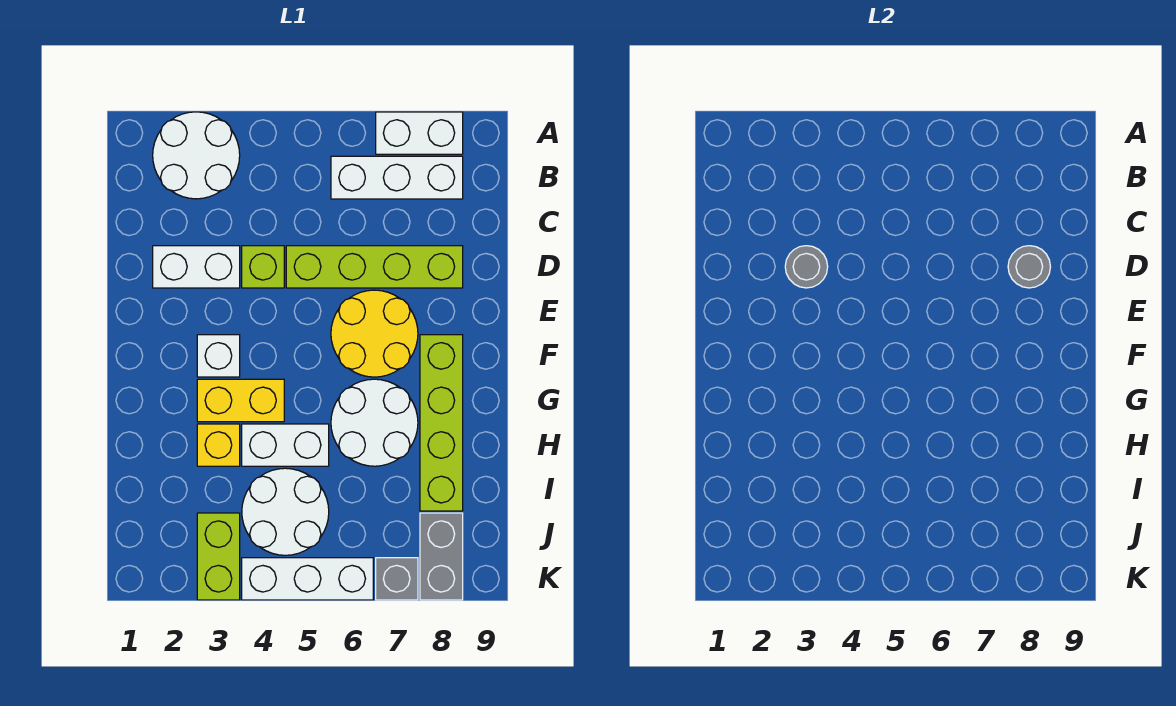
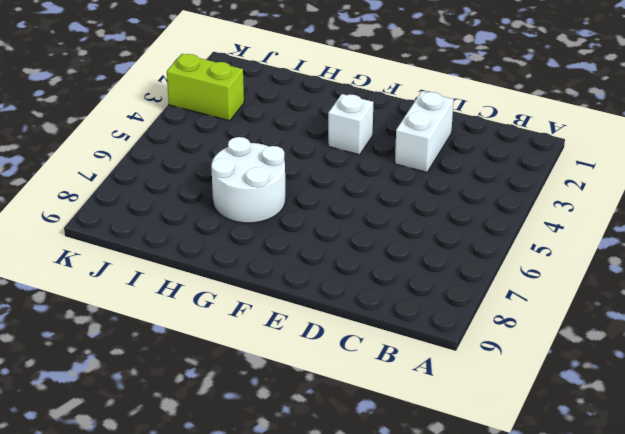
none -> white round brick A2:B3 level 1
none -> white brick A7:A8 level 1
none -> white brick B6:B8 level 1

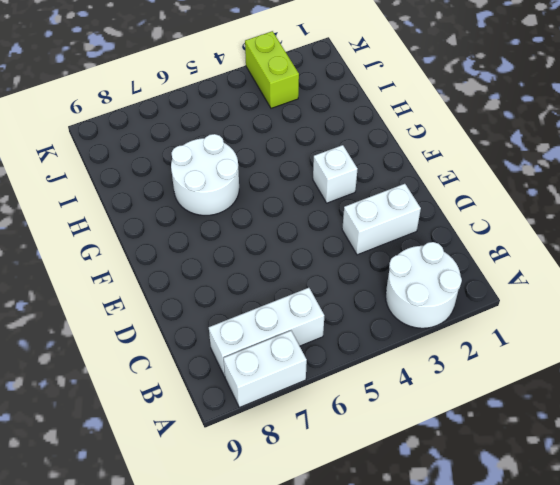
none -> lime brick D4 level 1
none -> lime brick D5:D8 level 1
none -> yellow round brick E6:F7 level 1

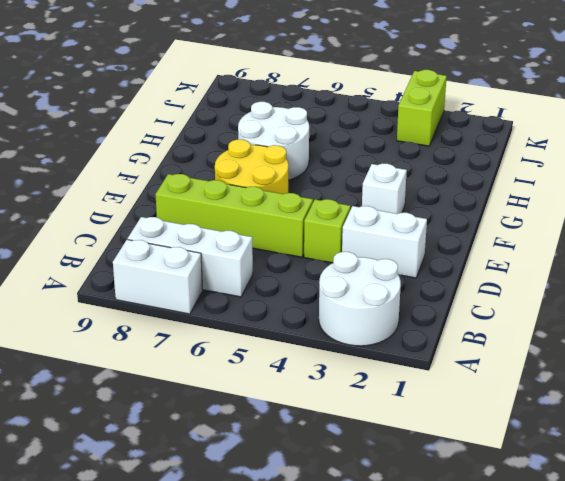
none -> lime brick F8:I8 level 1
none -> yellow brick G3:G4 level 1
none -> yellow brick H3 level 1

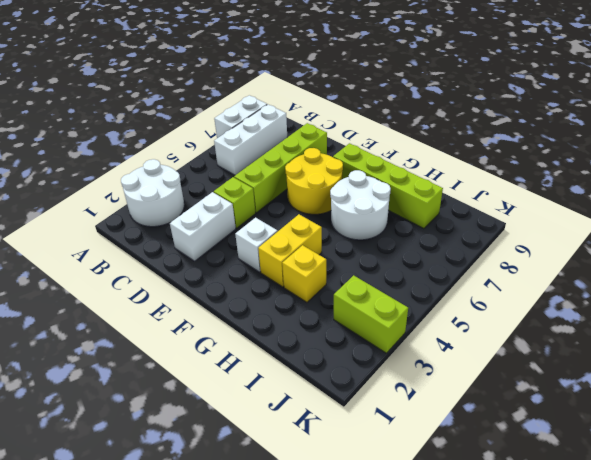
none -> white brick H4:H5 level 1
none -> white round brick I4:J5 level 1
none -> grey brick J8:K8 level 1

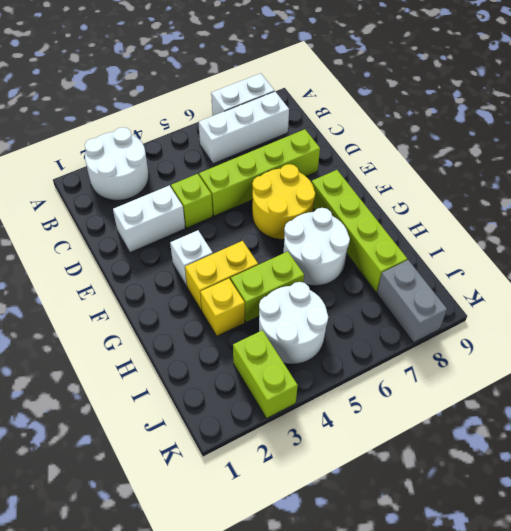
lime brick H4:H5 level 1 -> white brick H4:H5 level 1
none -> white brick K4:K6 level 1
none -> grey brick K7 level 1
none -> grey round brick D3 level 2

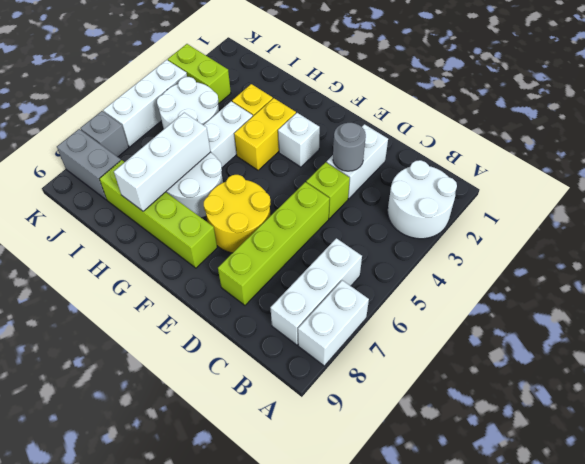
white brick H6:H8 level 2 -> none
none -> grey round brick D8 level 2

